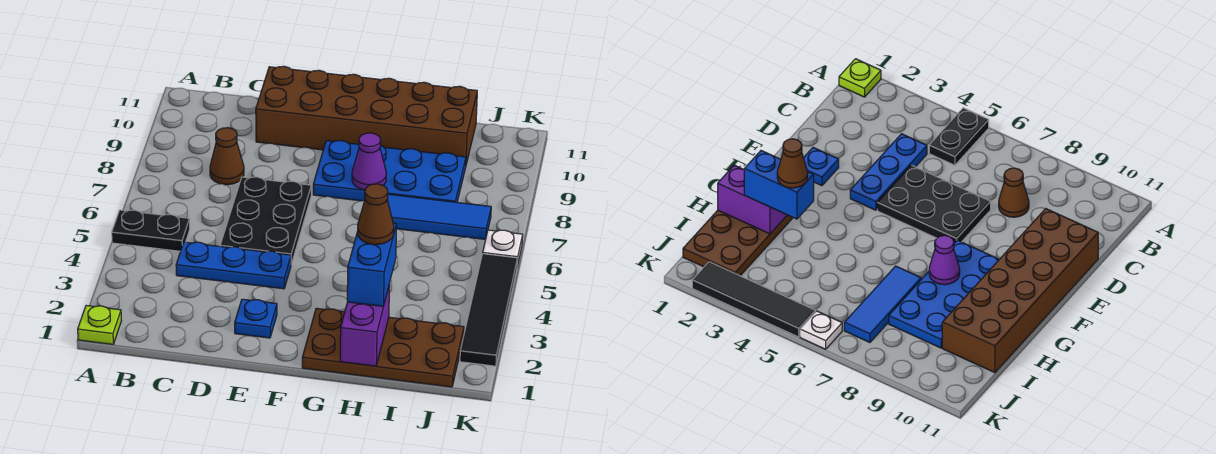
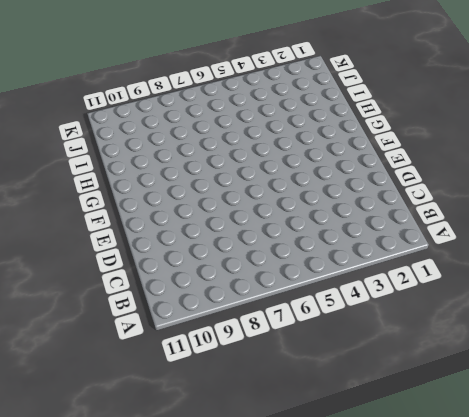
none -> lime plate A1 level 1
none -> black plate A5:B5 level 1
none -> blue plate C4:E4 level 1

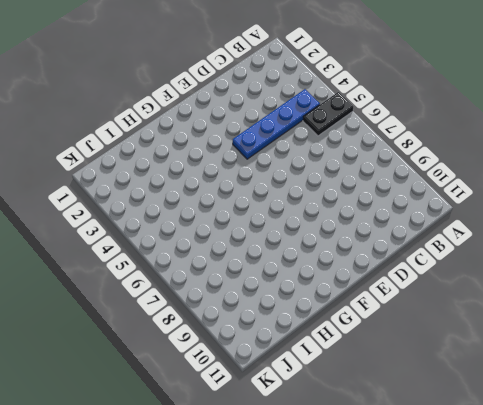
blue plate B4:E4 level 1 -> blue plate C4:E4 level 1
none -> lime plate A1 level 1
none -> brown cone C8 level 1
none -> black plate D5:E7 level 1

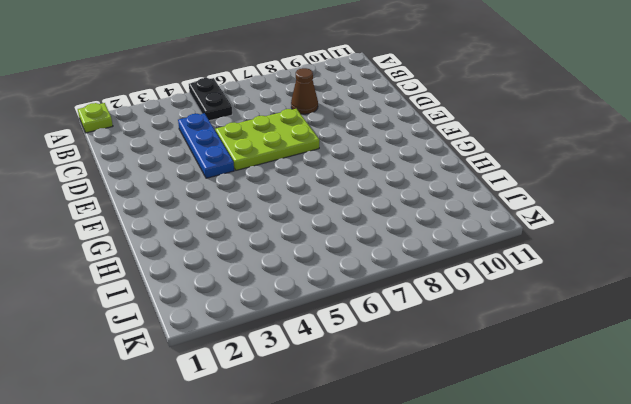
lime plate D5:E7 level 1 -> black plate D5:E7 level 1
none -> brown brick D10:I11 level 1
none -> blue plate E2 level 1
none -> blue plate F8:I9 level 1

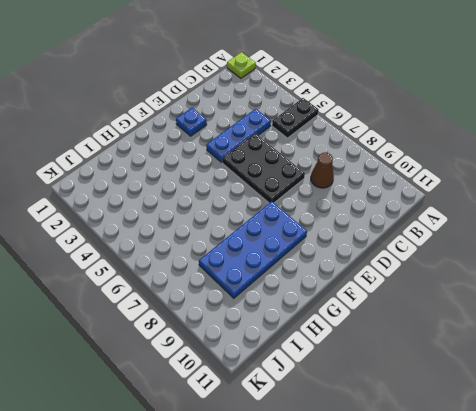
none -> brown brick D10:I11 level 1
none -> brown plate G1:J2 level 1
none -> blue tile H7:J7 level 1

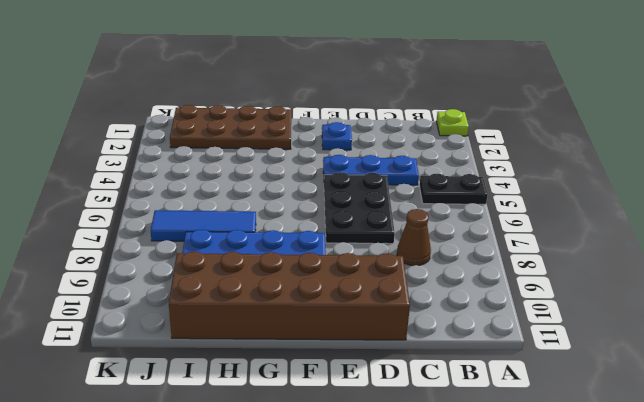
none -> black tile K2:K5 level 1
none -> white plate K6 level 1
none -> purple cone G8 level 2

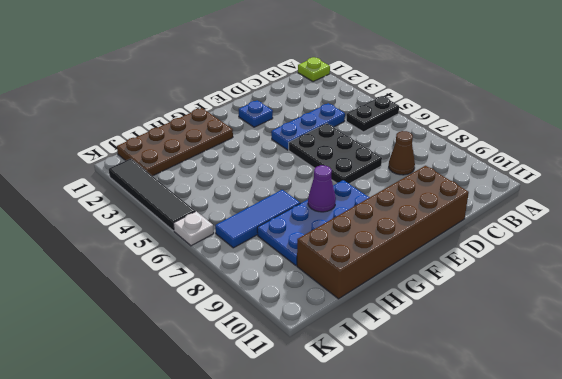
none -> purple brick H1:H2 level 2
none -> blue brick H2:H3 level 3
none -> brown cone H3 level 4

